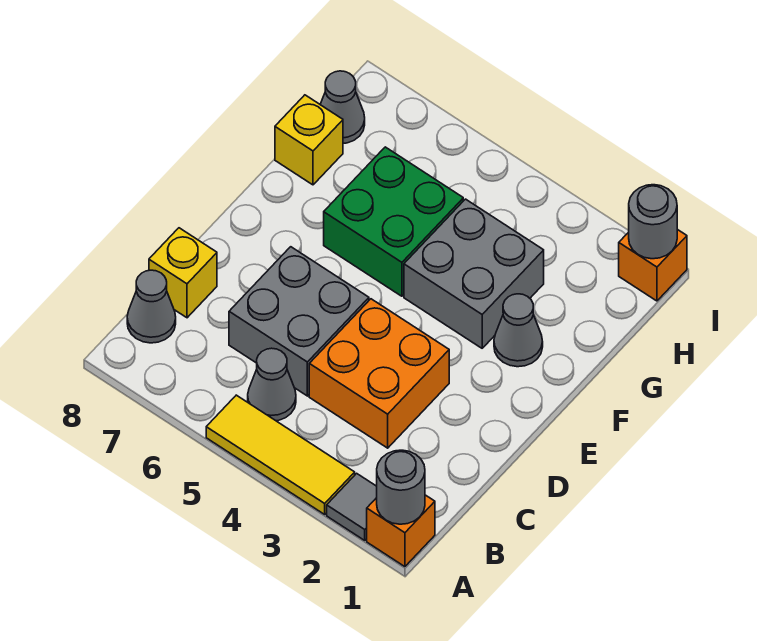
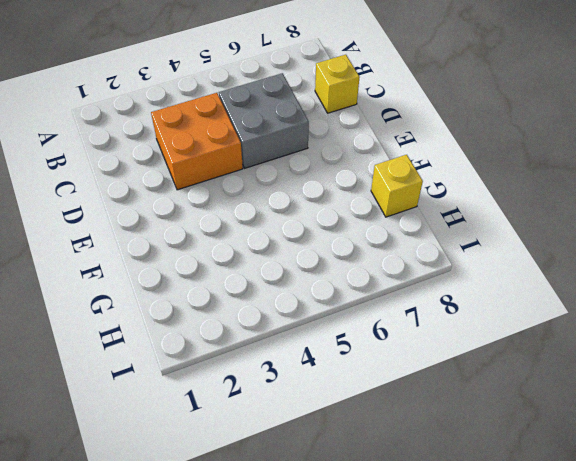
none -> orange brick A1 level 1
none -> grey tile A2 level 1
none -> yellow tile A3:A5 level 1

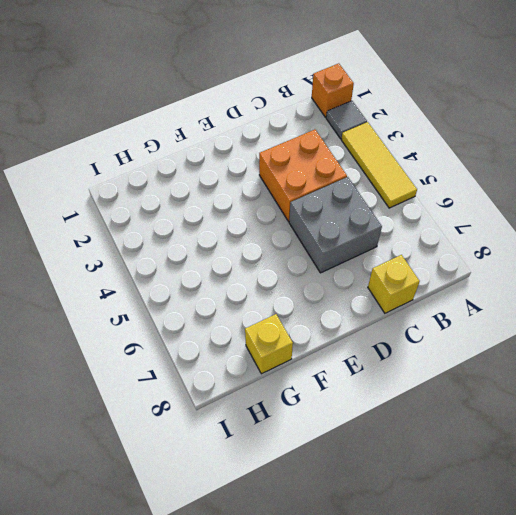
none -> grey cone B5 level 1
none -> grey cone B8 level 1
none -> grey cone F2 level 1

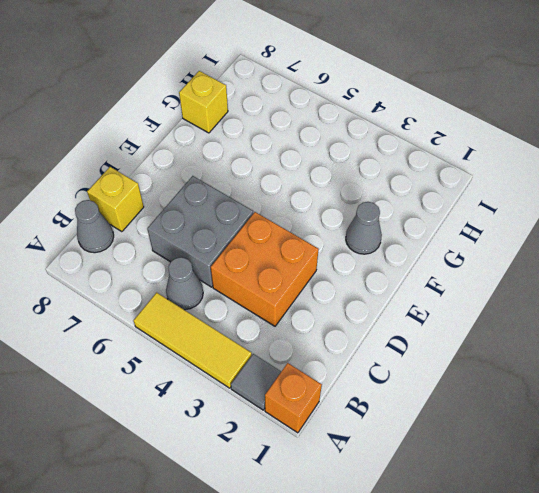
none -> grey brick F3:G4 level 1
none -> green brick F5:G6 level 1
none -> grey cone H8 level 1

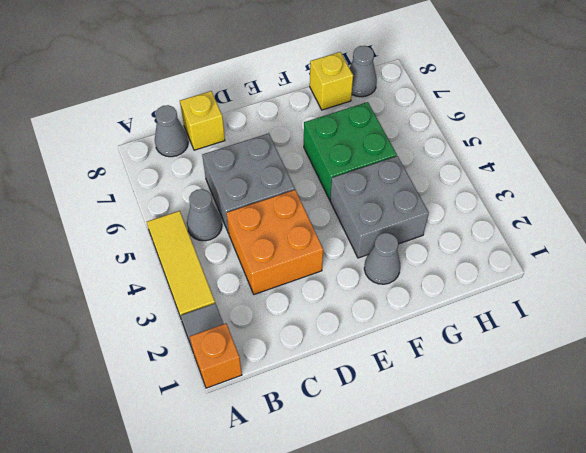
none -> orange brick I1 level 1
none -> grey round brick A1 level 2
none -> grey round brick I1 level 2

